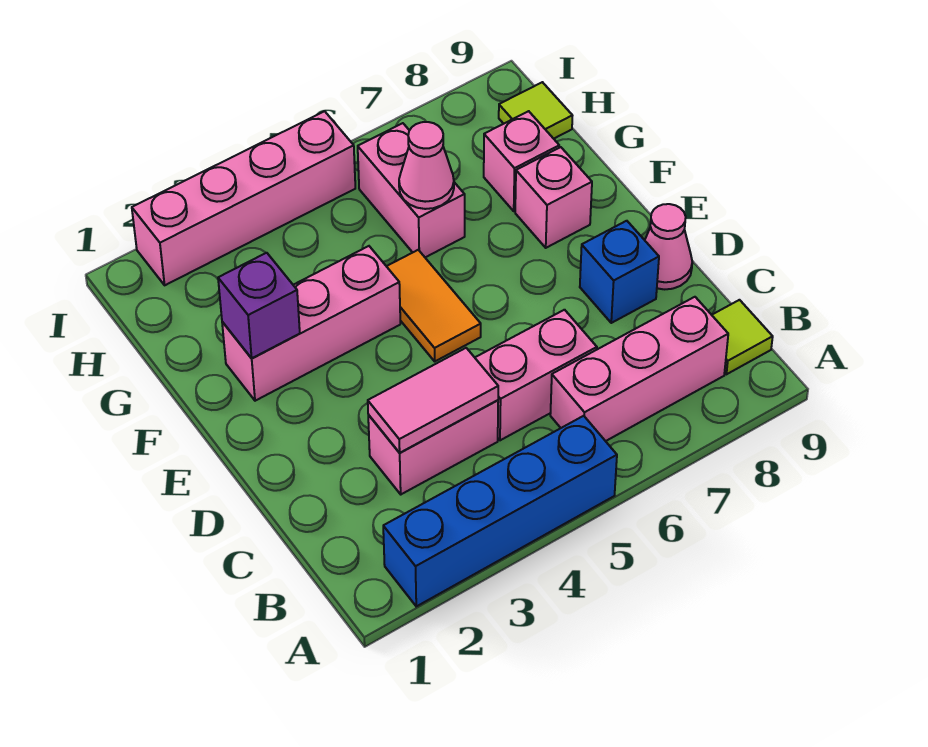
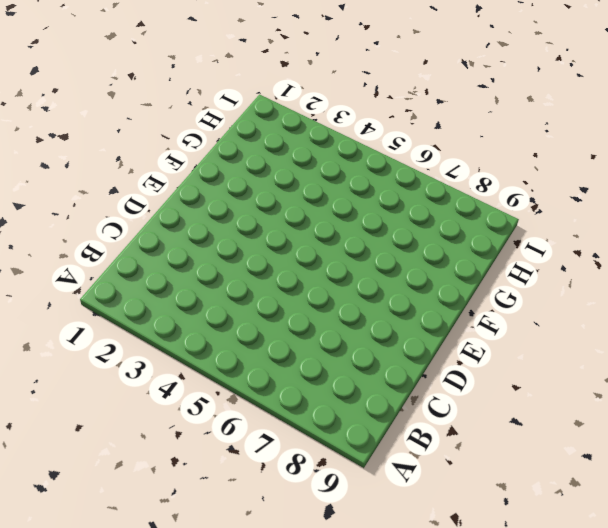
none -> blue brick A2:A5 level 1
none -> pink brick B6:B8 level 1
none -> lime tile B9 level 1

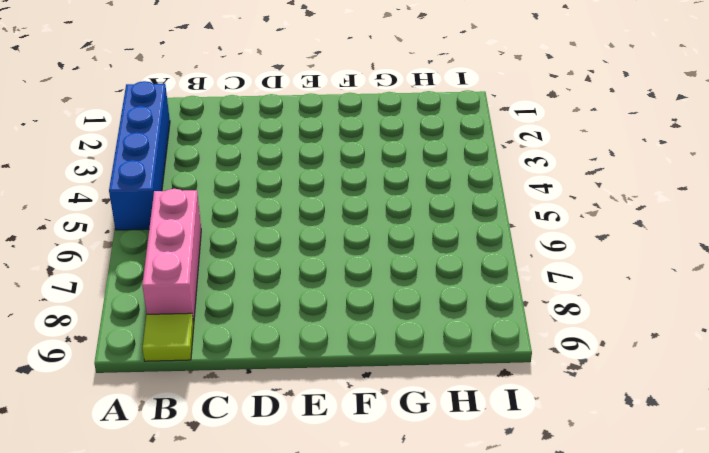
none -> pink brick C3:C4 level 1
none -> pink brick C5:C6 level 1
none -> blue brick D8 level 1

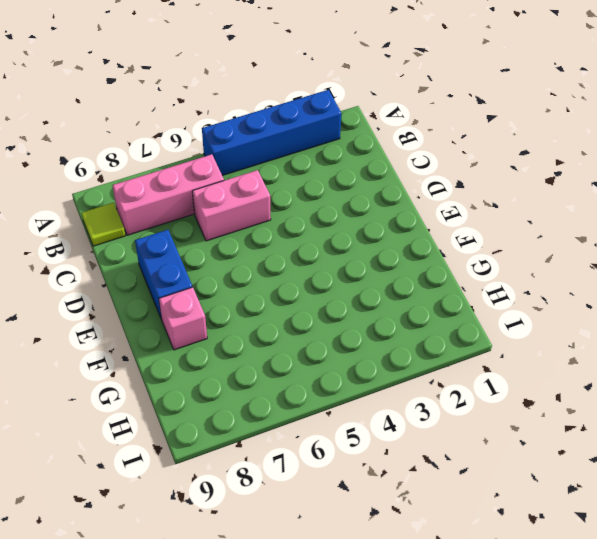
blue brick D8:E8 level 1 -> blue brick D8 level 1
none -> pink brick C3:C4 level 1
none -> pink cone D9 level 1
none -> orange tile E5:F5 level 1

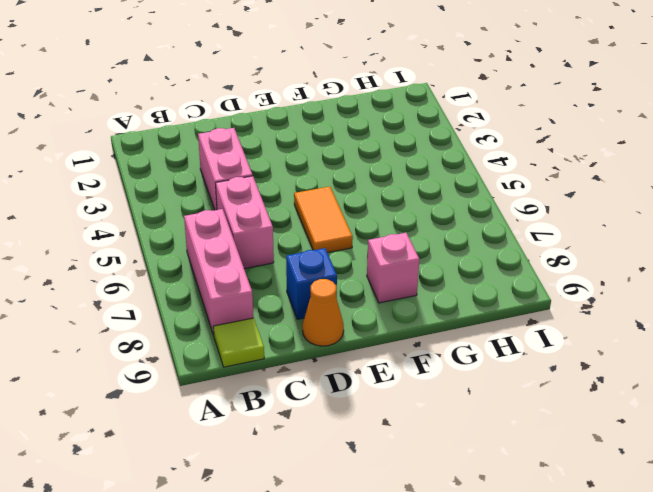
orange cone D9 level 1 -> pink cone D9 level 1
orange tile E5:E6 level 1 -> orange tile E5:F5 level 1
none -> blue brick A2:A5 level 1
none -> pink brick F2:F4 level 1
none -> pink brick G6:H6 level 1

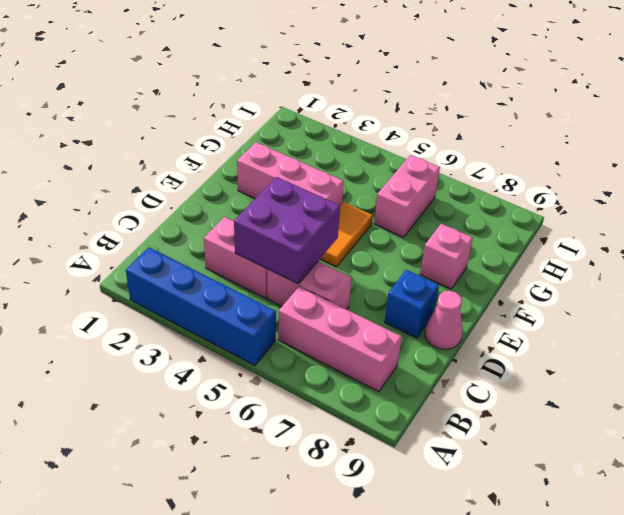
purple brick C4:D5 level 2 -> pink tile C3:C4 level 2
none -> lime tile B9 level 1
none -> pink brick G8 level 1
none -> lime tile H9 level 1

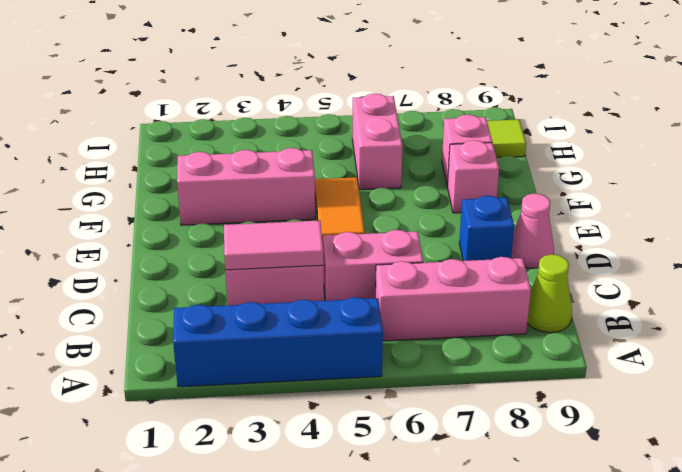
lime cone B9 level 1 -> lime tile B9 level 1
none -> pink brick I2:I5 level 1
none -> purple brick F2 level 2
none -> pink cone G6 level 2

